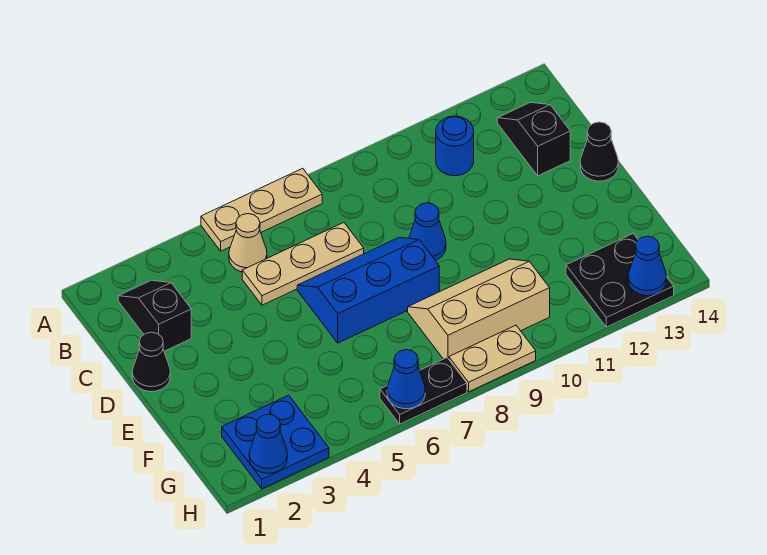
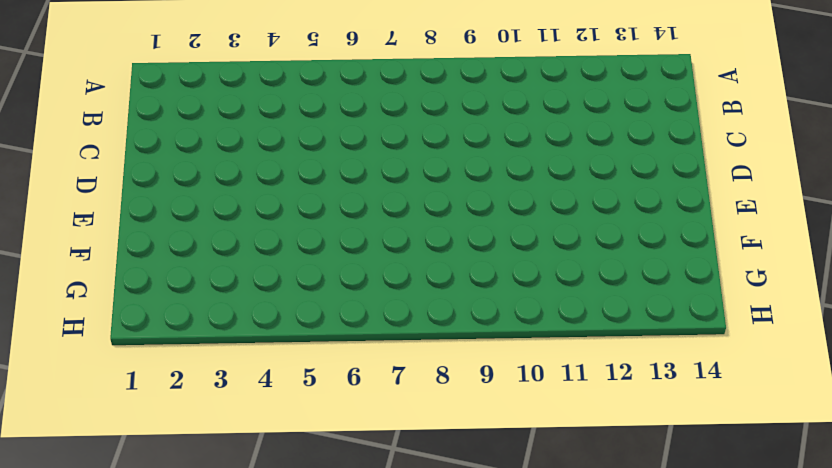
none -> tan plate A5:A7 level 1
none -> black slope B2:C2 level 1 top C
none -> tan cone B5 level 1

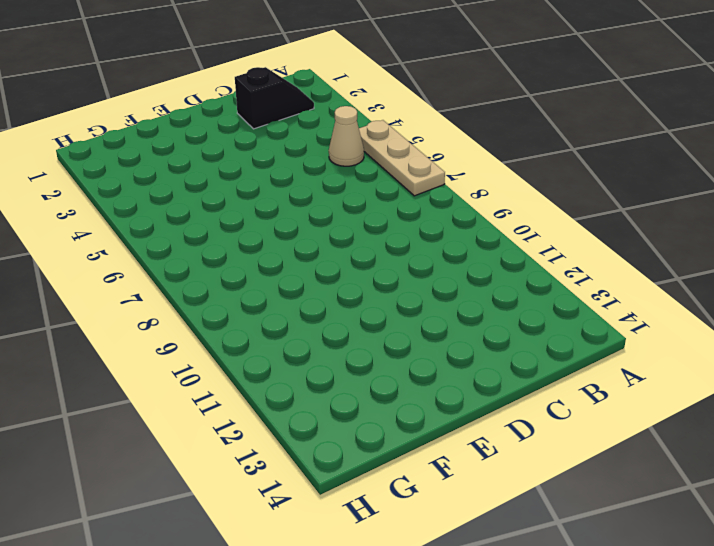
none -> blue round brick B11 level 1
none -> black slope B13:C13 level 1 top C
none -> tan plate C5:C7 level 1

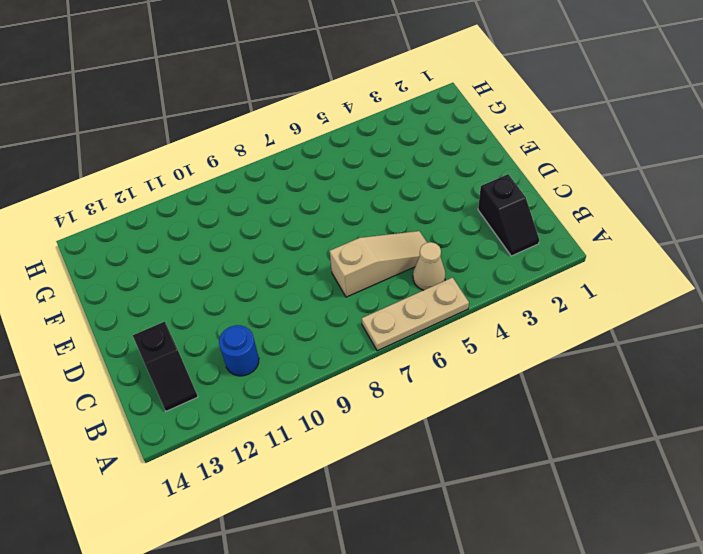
tan slope C5:C7 level 1 top 7 -> tan plate C5:C7 level 1
none -> black cone D1 level 1
none -> blue slope D6:E8 level 1 top E
none -> blue cone D9 level 1

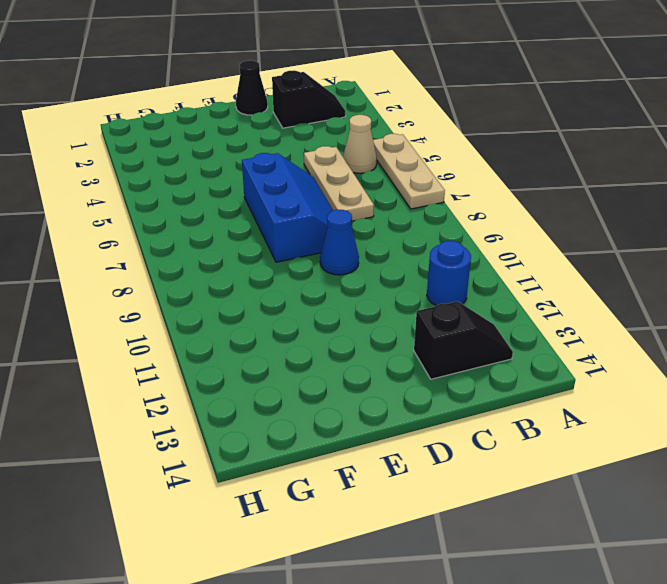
none -> black cone D14 level 1
none -> tan slope F8:G10 level 1 top G
none -> blue plate G2:H3 level 1

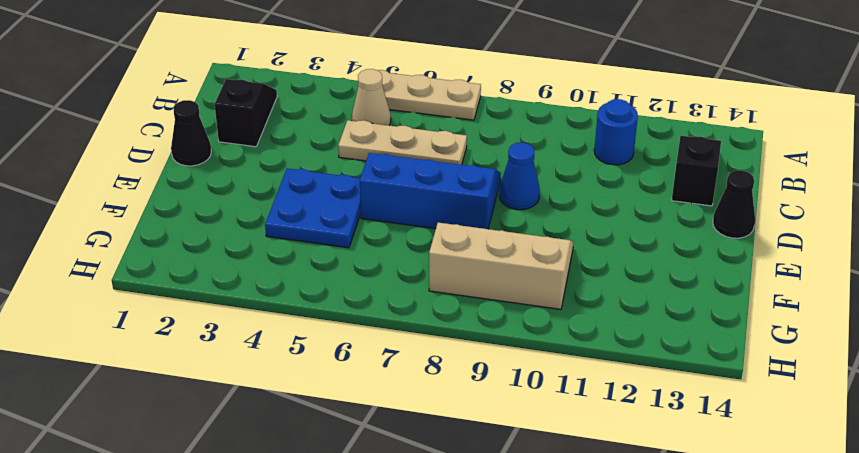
blue plate E4:F5 level 1 -> blue plate G2:H3 level 1
none -> black plate G12:H13 level 1
none -> black plate H6:H7 level 1
none -> tan plate H8:H9 level 1

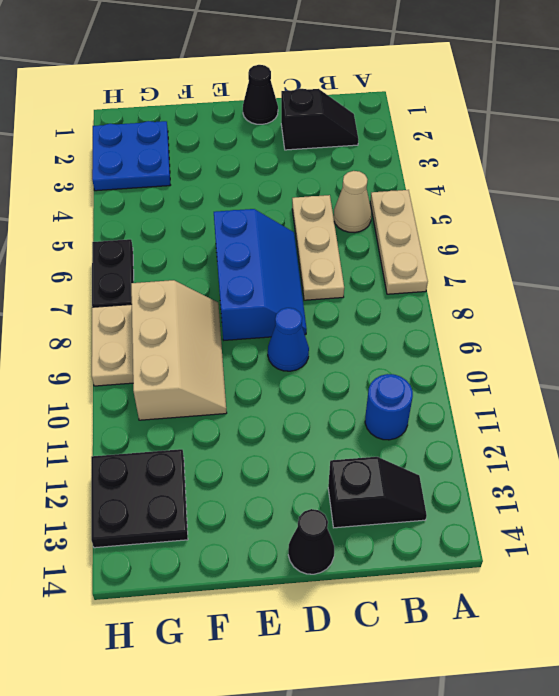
none -> blue cone H2 level 2
none -> blue cone H6 level 2
none -> blue cone H13 level 2

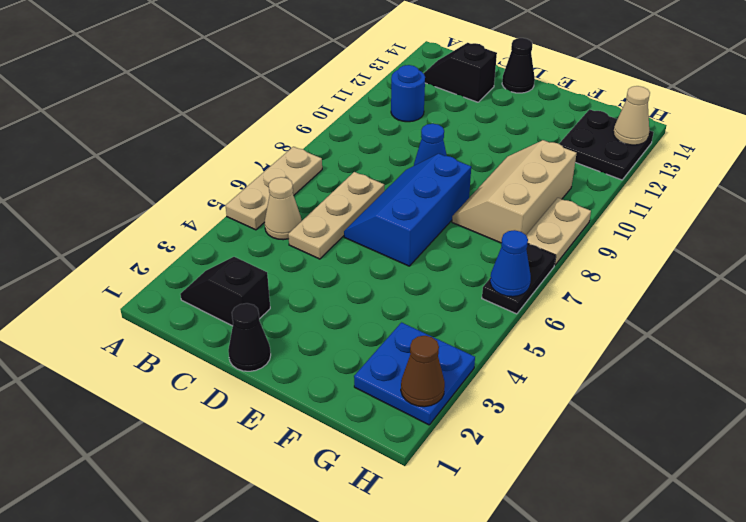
brown cone H2 level 2 -> blue cone H2 level 2
tan cone H13 level 2 -> blue cone H13 level 2

